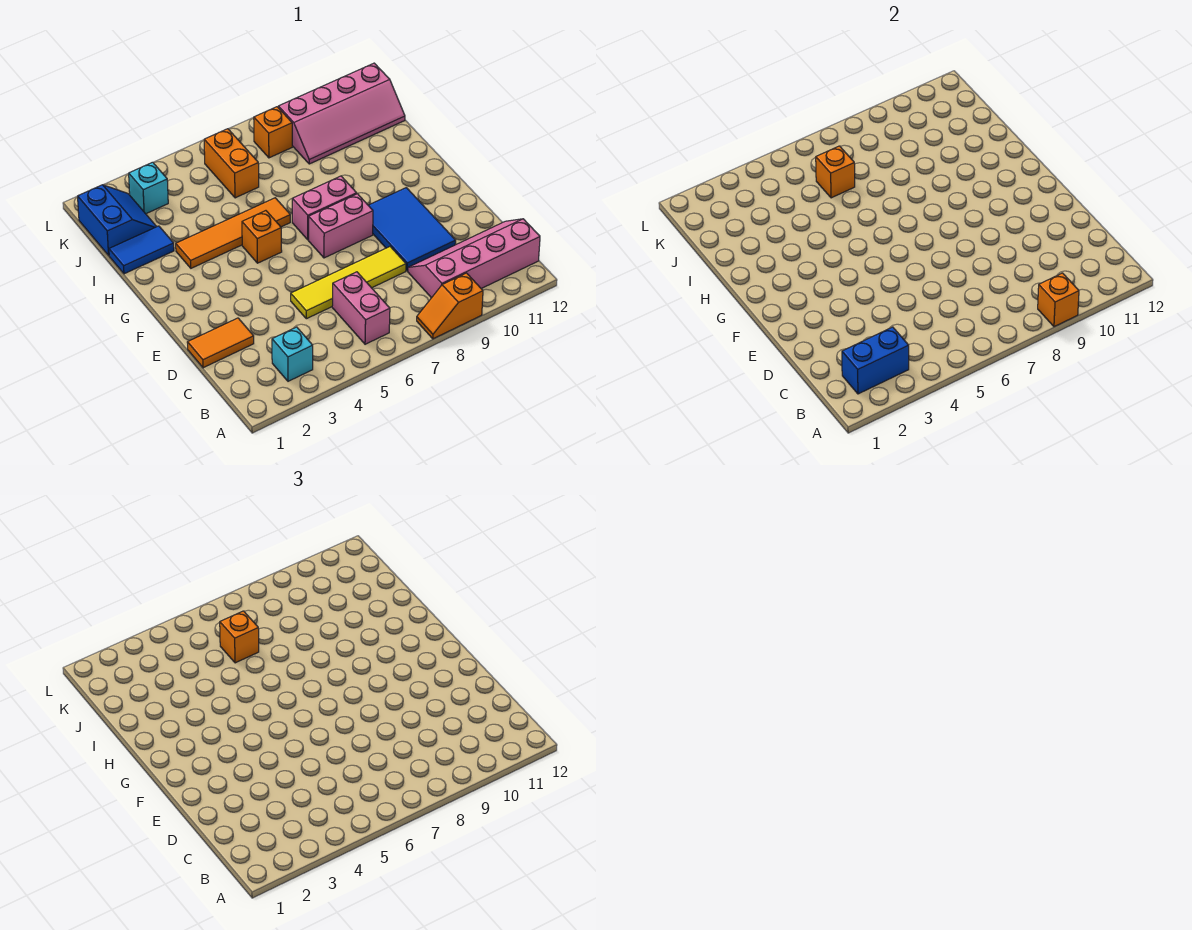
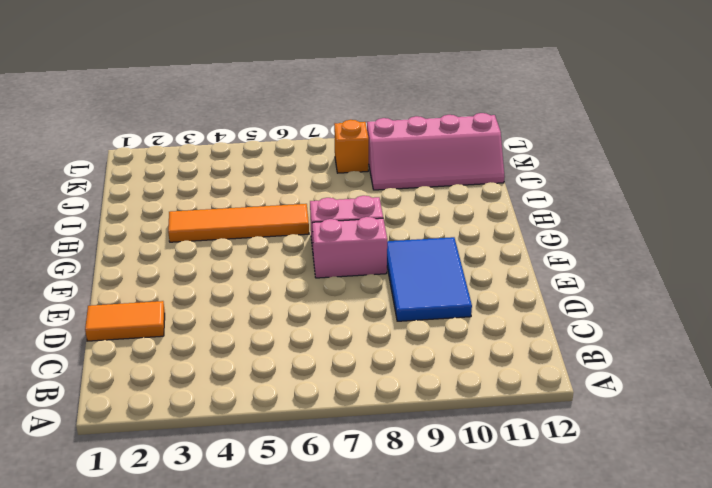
none -> orange slope A8:A9 level 1 top 9
none -> cyan brick B3 level 1
none -> pink brick B6:C6 level 1

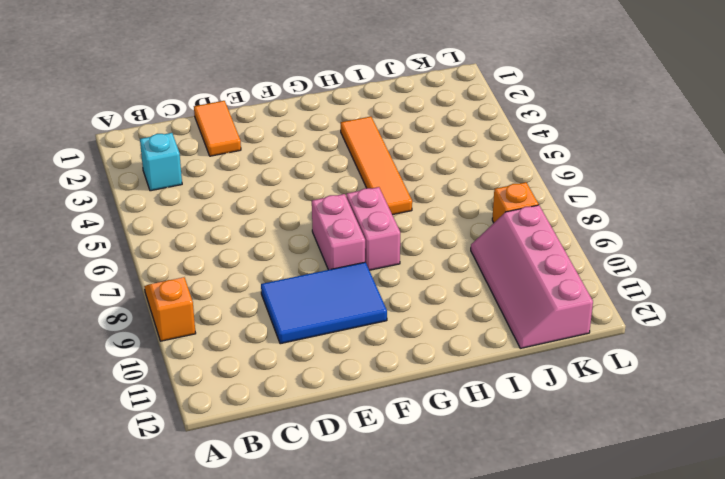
none -> pink brick B6:C6 level 1
none -> pink slope B9:C12 level 1 top B
none -> yellow tile D5:D8 level 1

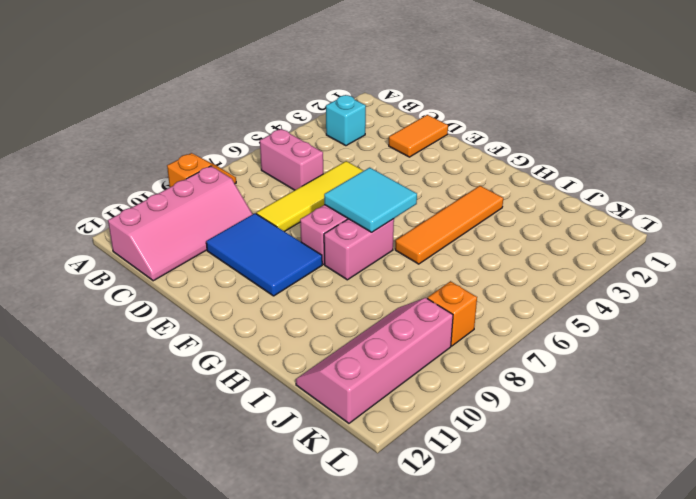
cyan tile F6:G7 level 2 -> none
none -> orange brick G5 level 1
none -> blue tile I1:I2 level 1
none -> blue slope J1:K2 level 1 top 1

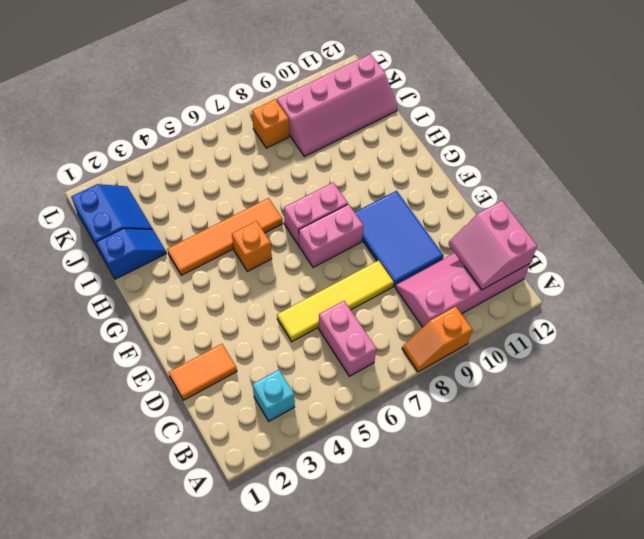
pink slope B11:C12 level 2 top 12 -> none
blue slope I1:I2 level 1 top 1 -> blue tile I1:I2 level 1
none -> orange brick J6:K6 level 1
none -> cyan brick K3 level 1
none -> orange brick A9 level 2

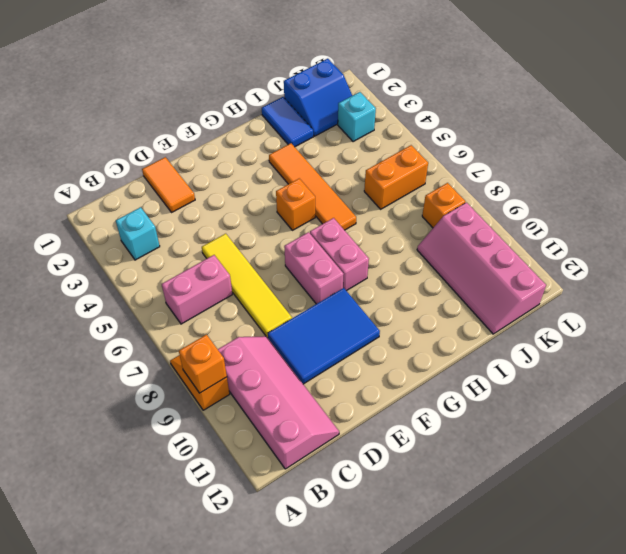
none -> blue brick B2:B3 level 2
none -> orange brick J6 level 2
none -> orange brick J6 level 3

